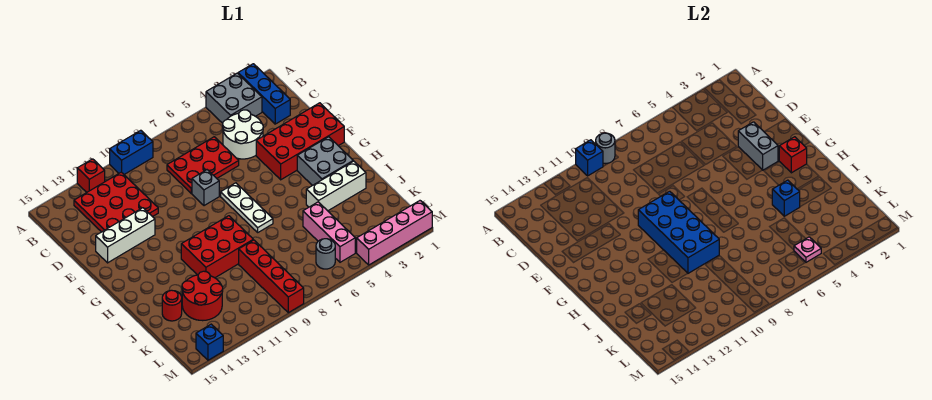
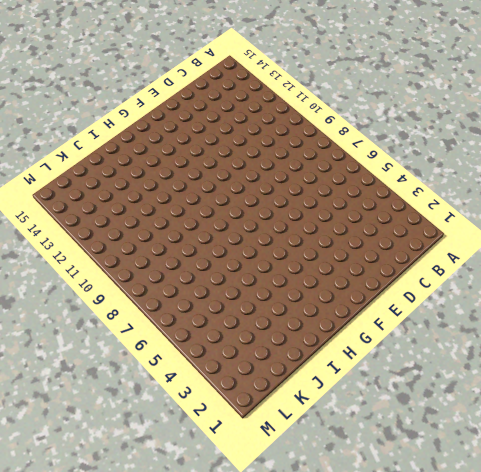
none -> blue brick A2:C2 level 1
none -> grey brick A3:B4 level 1
none -> blue brick A9:A10 level 1

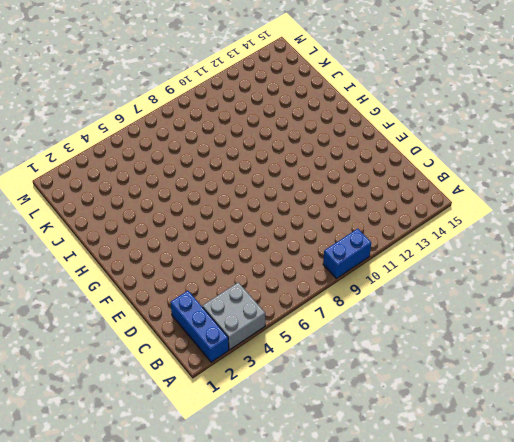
none -> red brick A12 level 1
none -> red plate B11:D13 level 1
none -> white round brick C4:D5 level 1

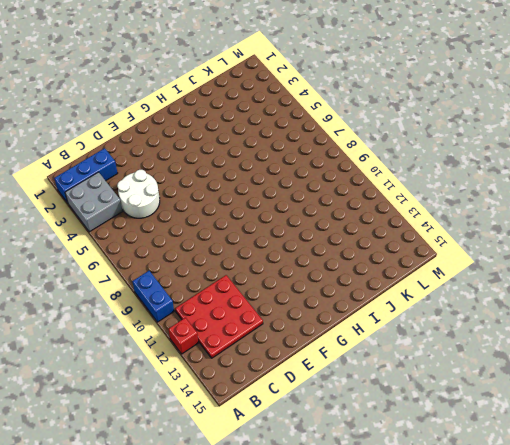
none -> red plate C6:D8 level 1
none -> red brick E1:F4 level 1
none -> grey brick E8 level 1

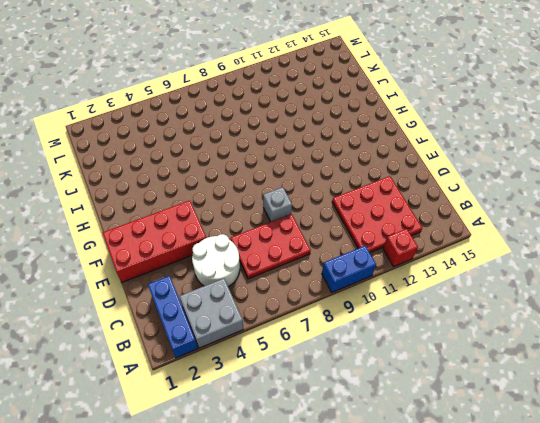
none -> white brick E12:E14 level 1
none -> white plate F7:H7 level 1
none -> grey brick G2:H3 level 1

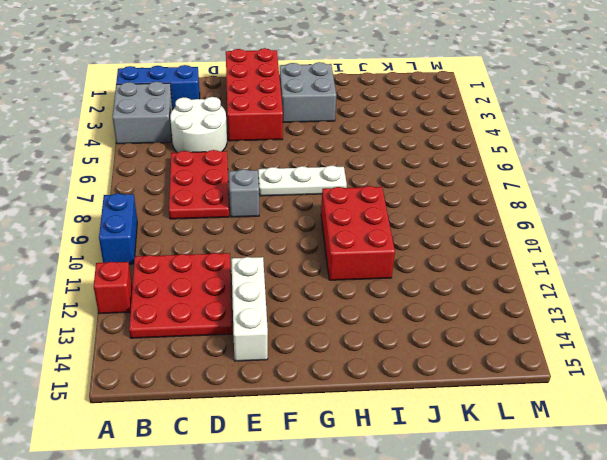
none -> white brick I2:I4 level 1
none -> pink brick J5:L5 level 1
none -> red brick J9:M9 level 1

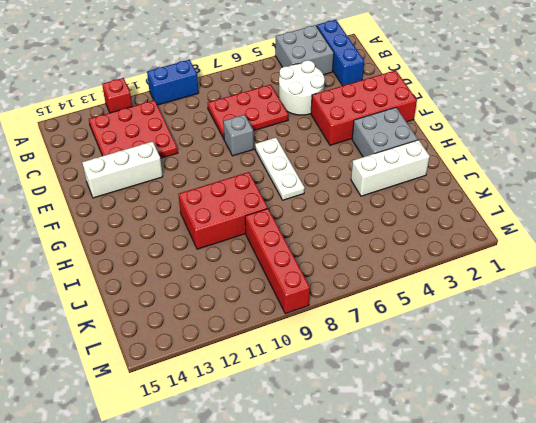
none -> pink brick J5:L5 level 1
none -> red round brick J12:K13 level 1
none -> red round brick J14 level 1

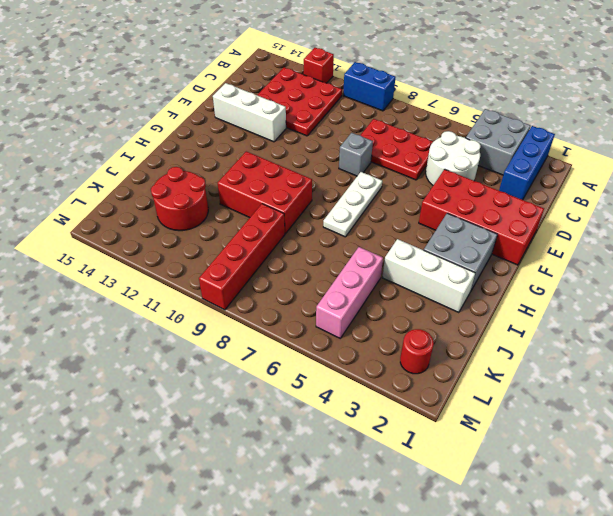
red round brick L2 level 1 -> red round brick J14 level 1
none -> grey round brick L6 level 1
none -> pink brick M1:M4 level 1
none -> blue brick M14 level 1

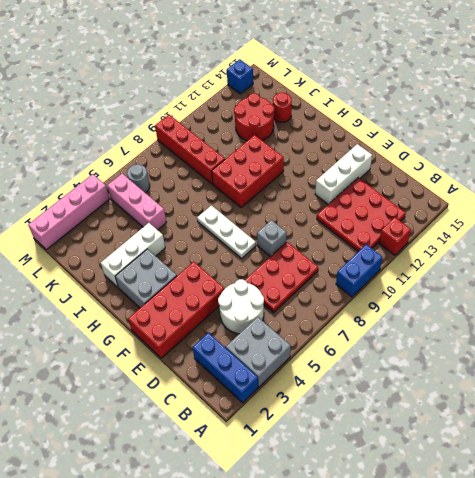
none -> grey round brick A9 level 2
none -> blue brick A10 level 2
none -> grey brick E3:F3 level 2

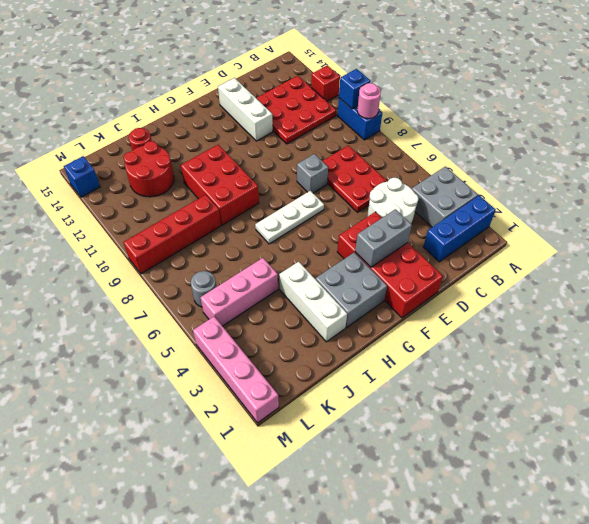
pink round brick A9 level 2 -> grey round brick A9 level 2
none -> blue brick F9:I10 level 2
none -> red brick G2 level 2
none -> blue brick I4 level 2

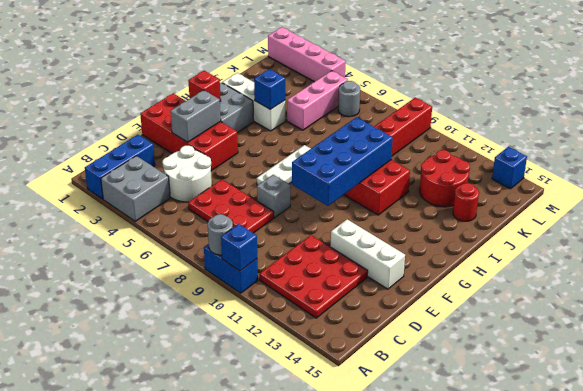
none -> red brick A12 level 1
none -> pink plate L5 level 2

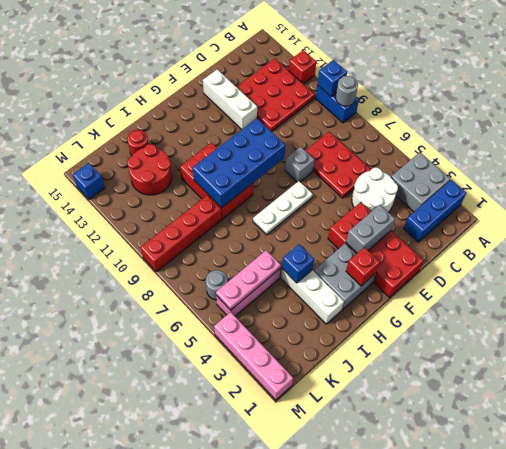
pink plate J5:L5 level 2 -> pink plate L5 level 2

